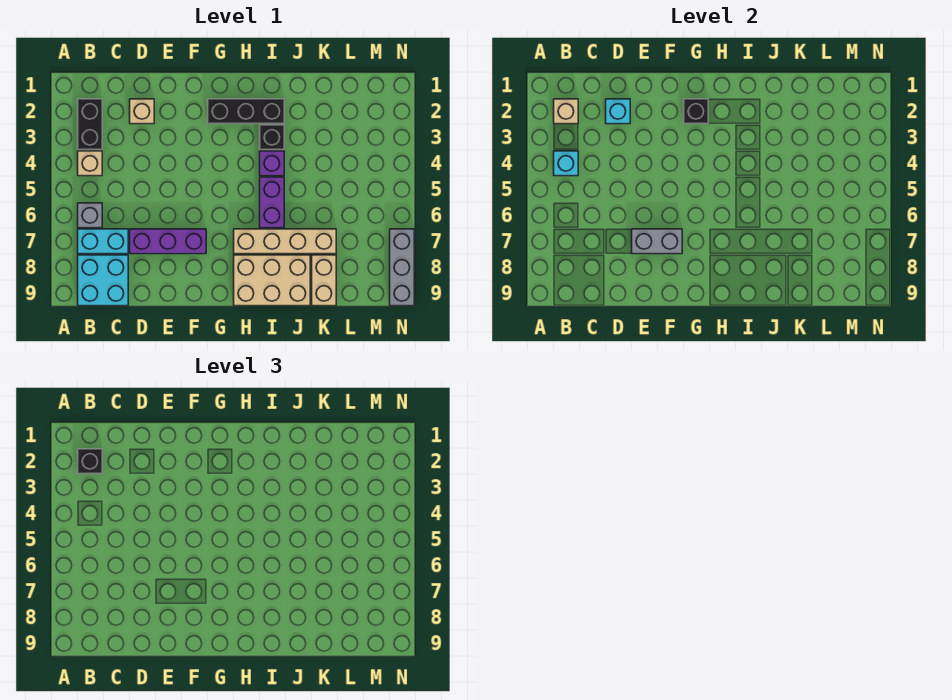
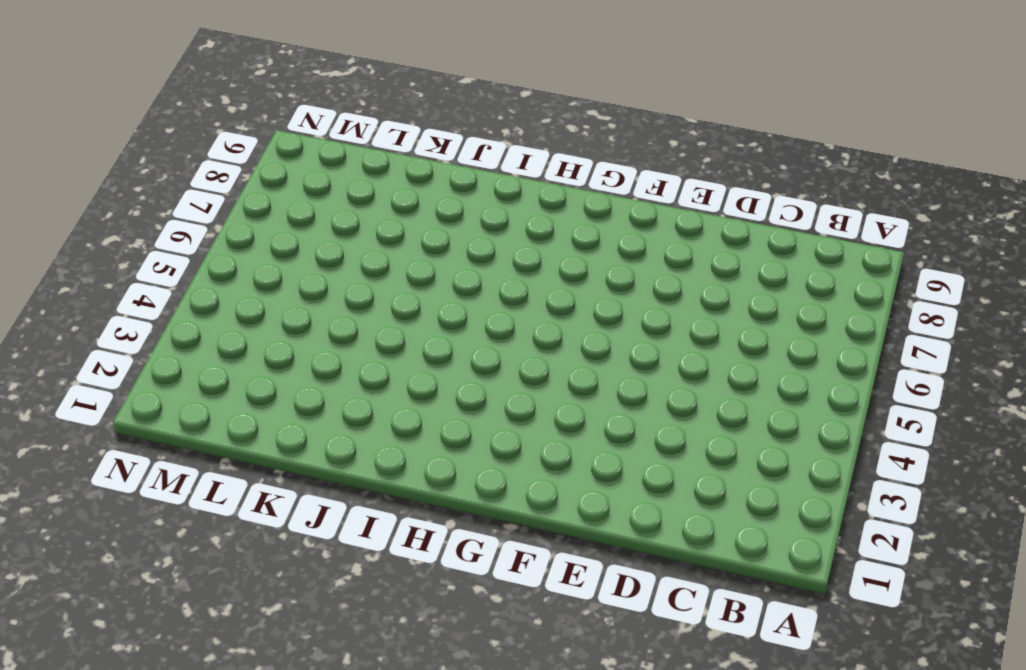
none -> black brick B2:B3 level 1
none -> tan brick B4 level 1
none -> grey brick B6 level 1

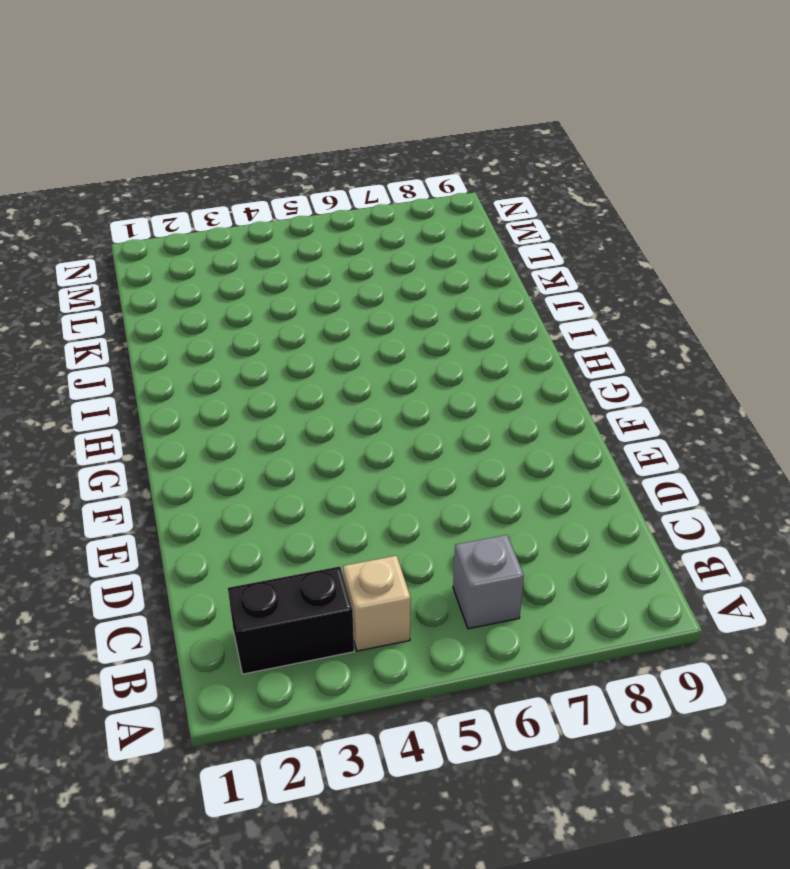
none -> cyan brick B7:C7 level 1
none -> cyan brick B8:C9 level 1
none -> tan brick D2 level 1

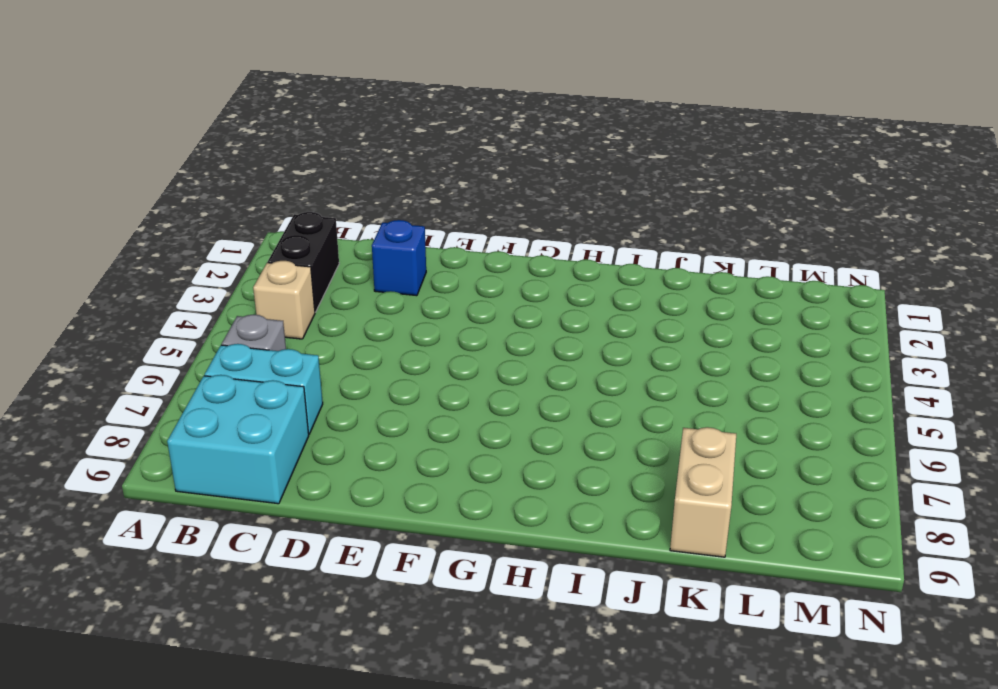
blue brick D2 level 1 -> tan brick D2 level 1
none -> purple brick D7:F7 level 1
none -> black brick G2:I2 level 1
none -> tan brick H7:K7 level 1

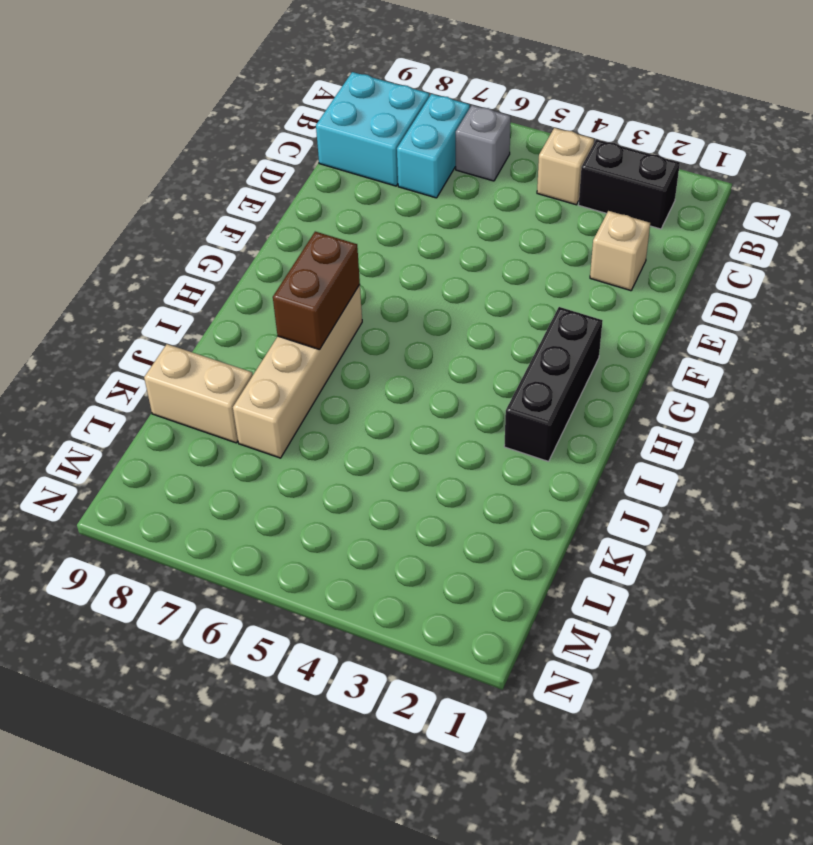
brown brick H7:I7 level 2 -> none
none -> purple brick D7:F7 level 1
none -> tan brick H8:J9 level 1
none -> black brick I3 level 1

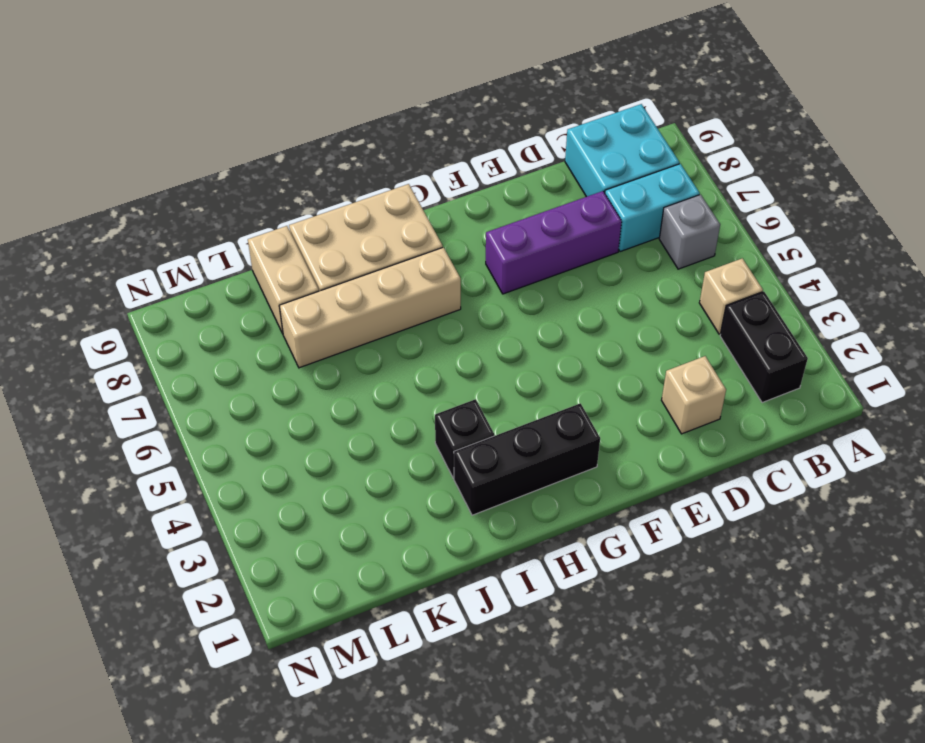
none -> purple brick I4 level 1
none -> purple brick I5:I6 level 1
none -> grey brick N7:N9 level 1

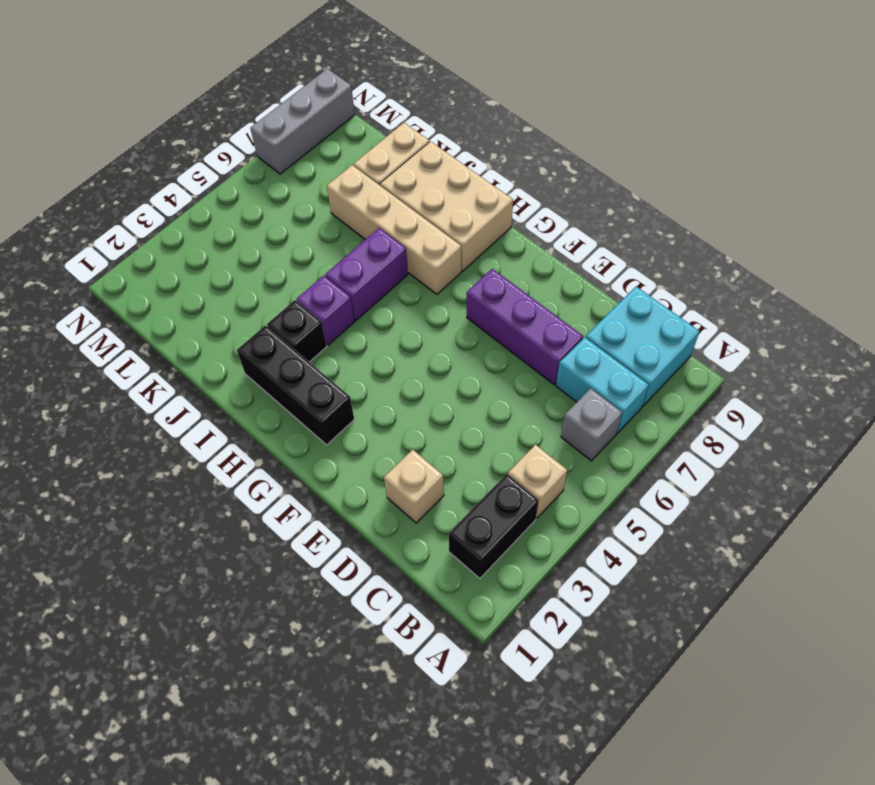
none -> tan brick B2 level 2
none -> cyan brick B4 level 2
none -> cyan brick D2 level 2

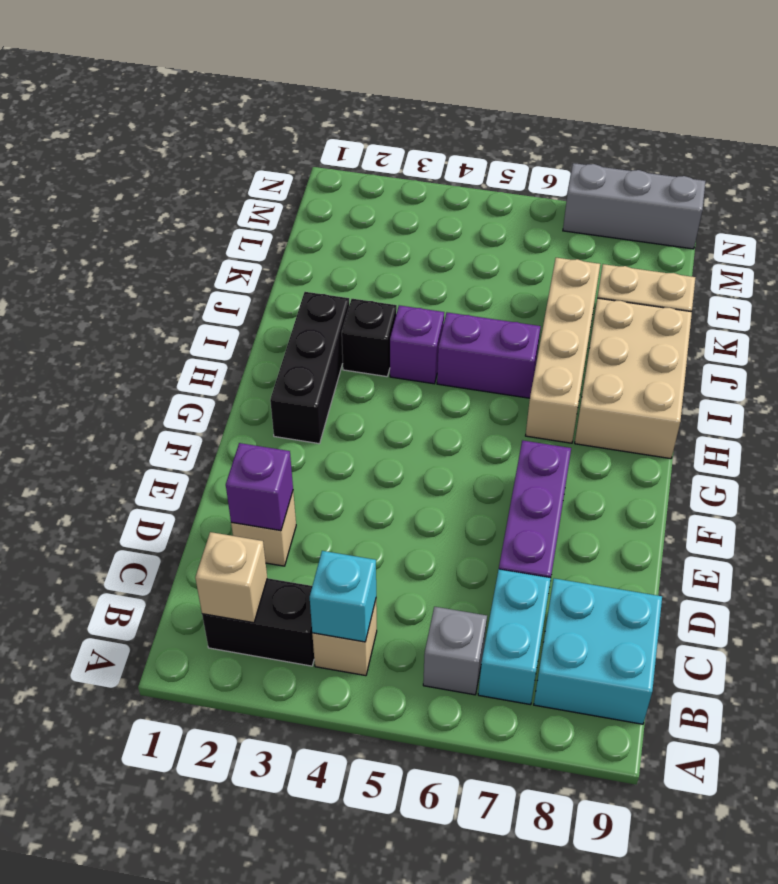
purple brick D2 level 2 -> cyan brick D2 level 2
none -> grey brick E7:F7 level 2
none -> black brick G2 level 2
none -> black brick B2 level 3

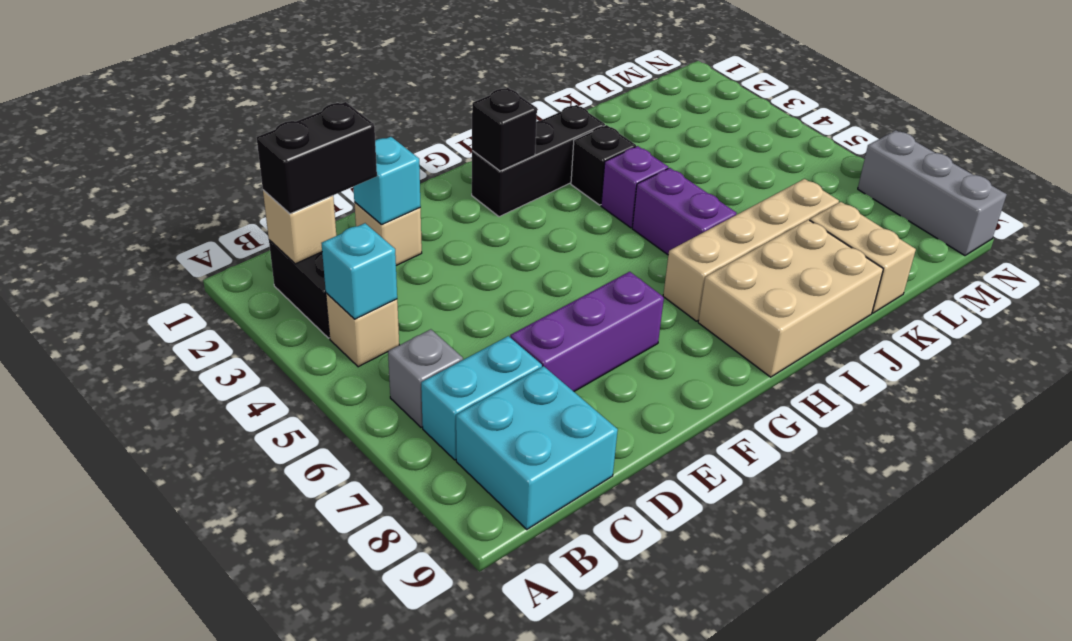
black brick B2:C2 level 3 -> black brick B2 level 3
none -> grey brick E7:F7 level 2

